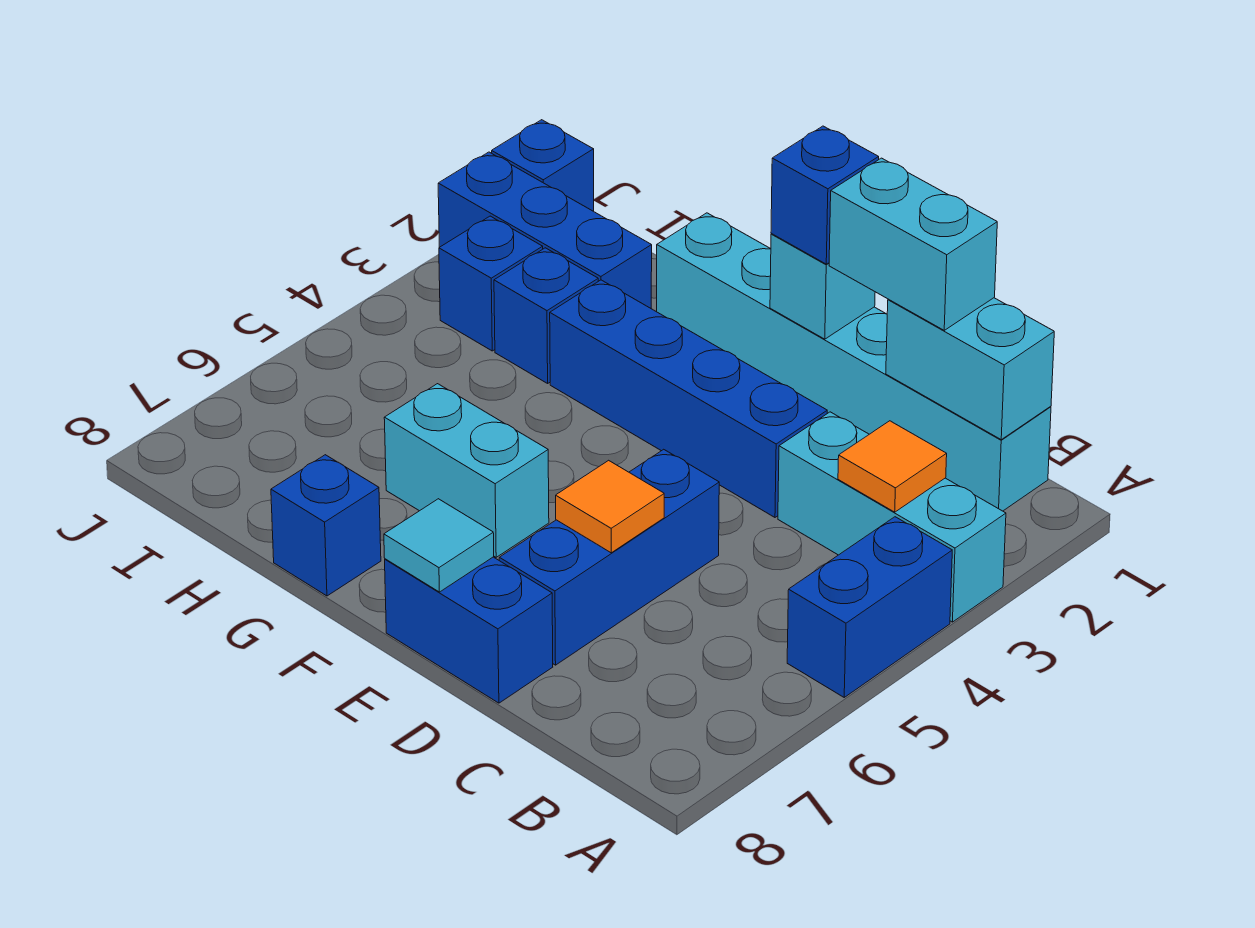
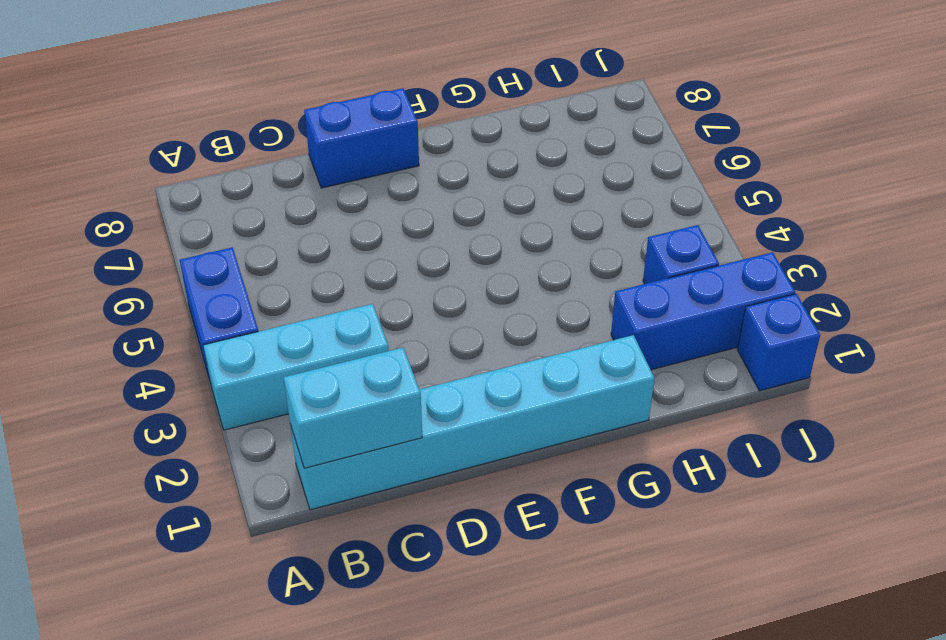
none -> blue brick D3:G3 level 1
none -> blue brick D5:D7 level 1
none -> cyan brick F6:G6 level 1

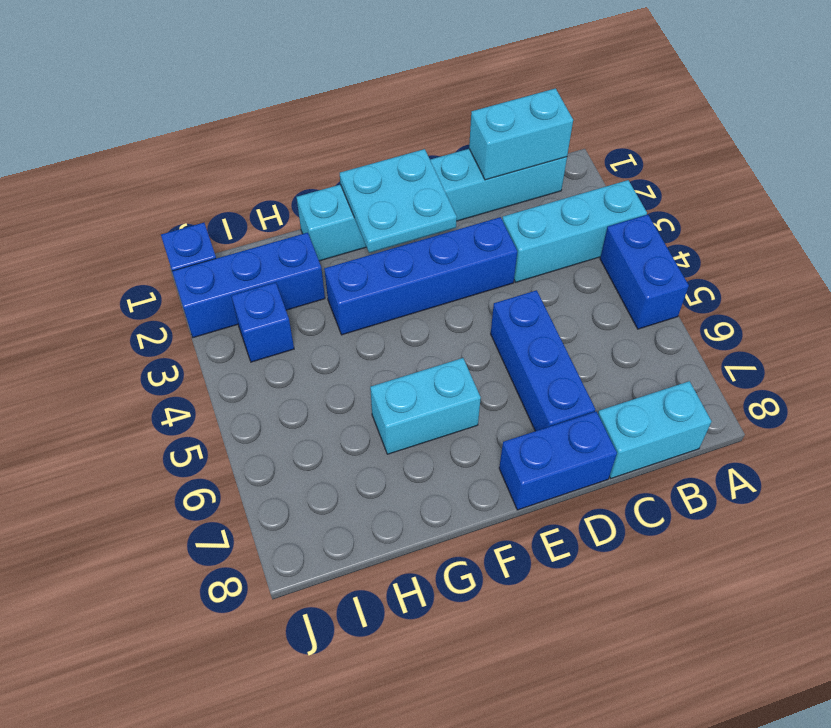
cyan brick B8:C8 level 1 -> cyan brick C1:D1 level 3
cyan plate E1:F2 level 2 -> cyan brick E1 level 2
none -> blue brick G8 level 1
none -> blue brick H3 level 1
none -> orange tile B3 level 2

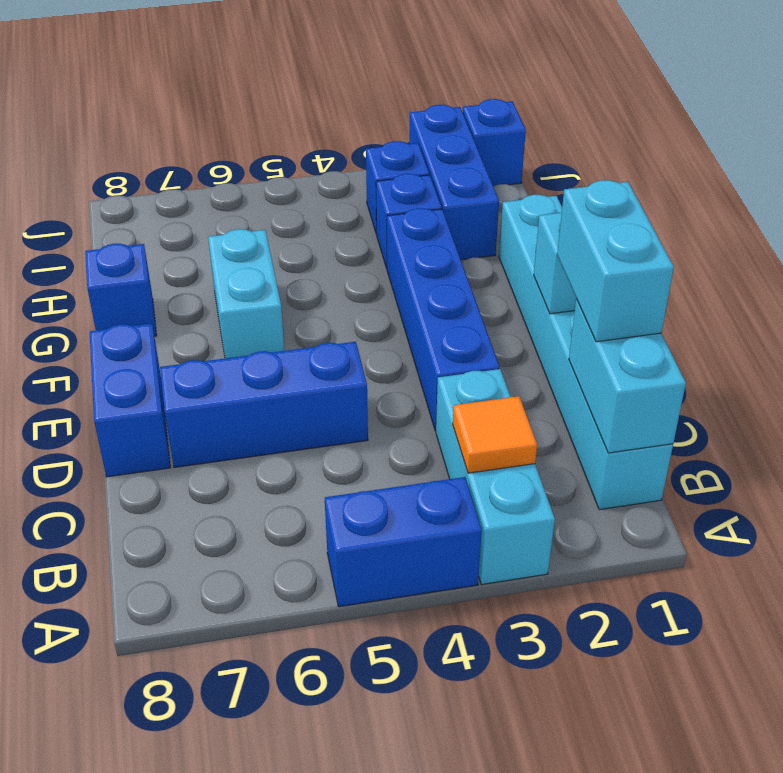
none -> orange tile D6 level 2
none -> cyan tile E8 level 2
none -> blue brick E1 level 3

